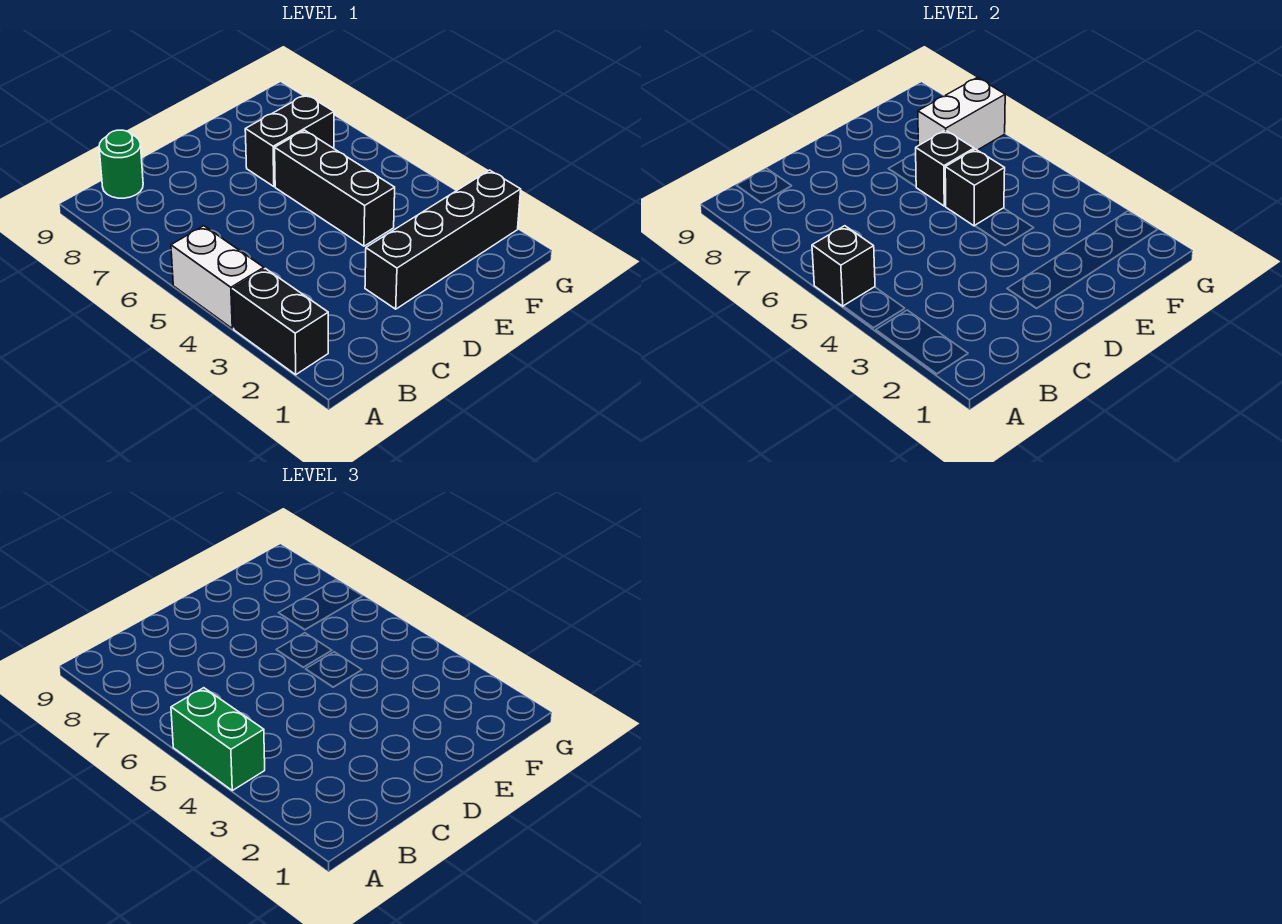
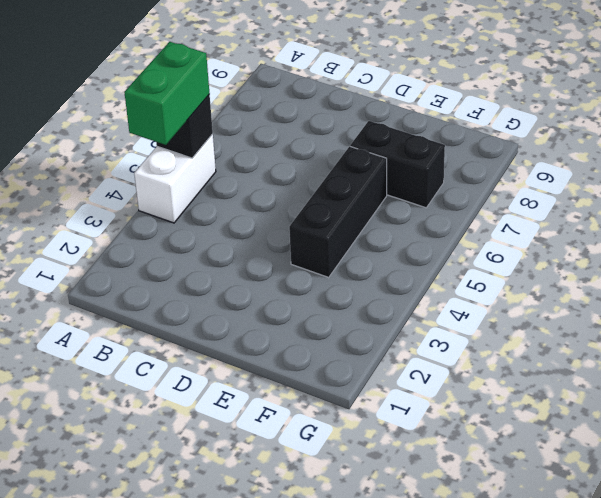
none -> black brick A2:A3 level 1
none -> green round brick B9 level 1

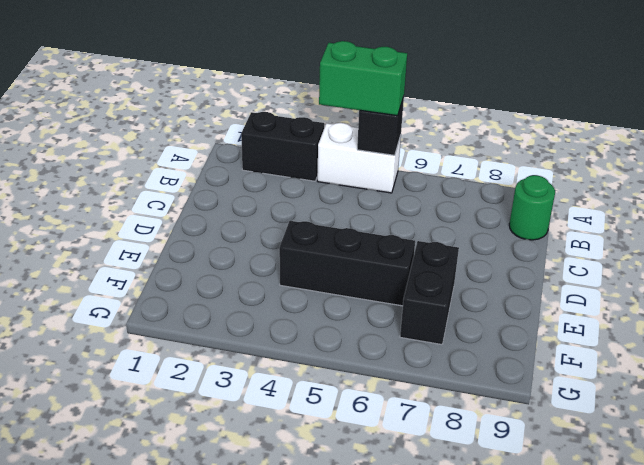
none -> black brick D2:G2 level 1
none -> black brick E5 level 2

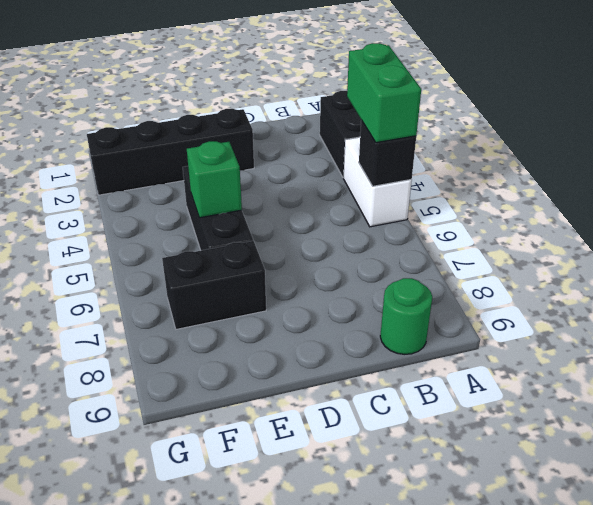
green brick E5 level 2 -> black brick E5 level 2
none -> black brick E6 level 2
none -> white brick F7:G7 level 2

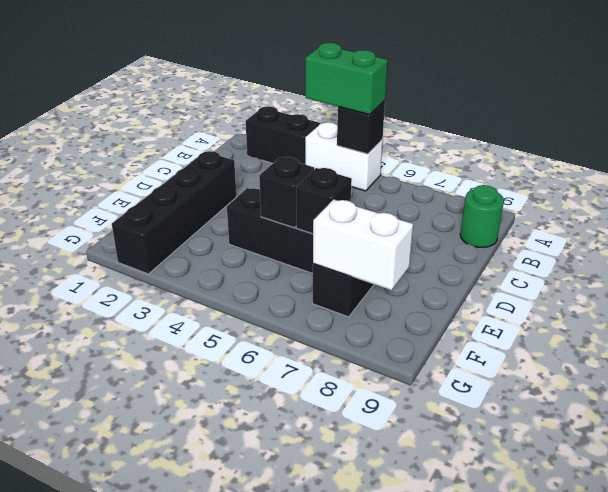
white brick F7:F8 level 2 -> white brick F7:G7 level 2

